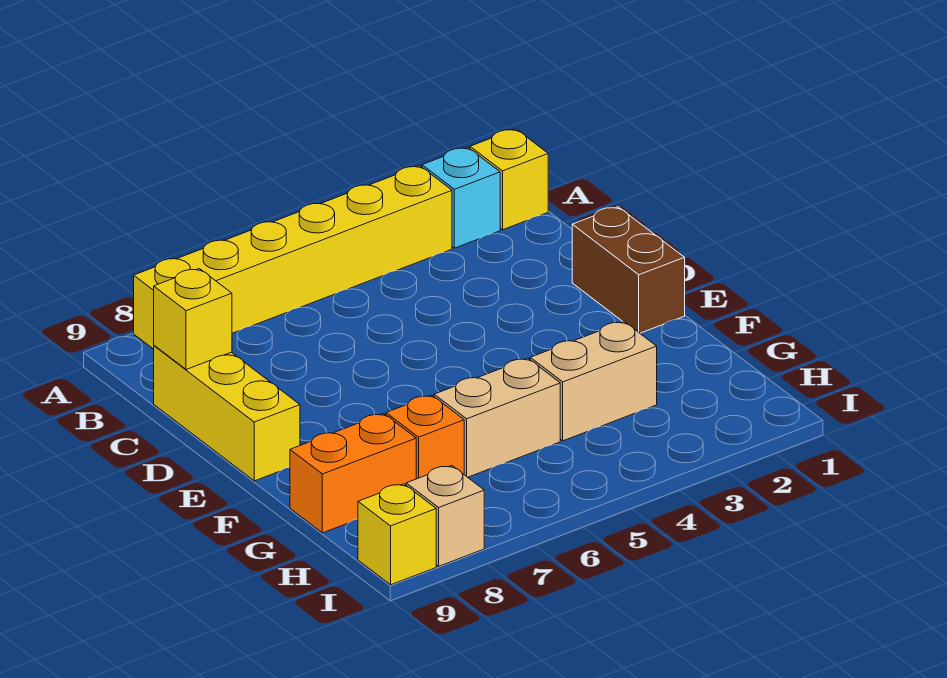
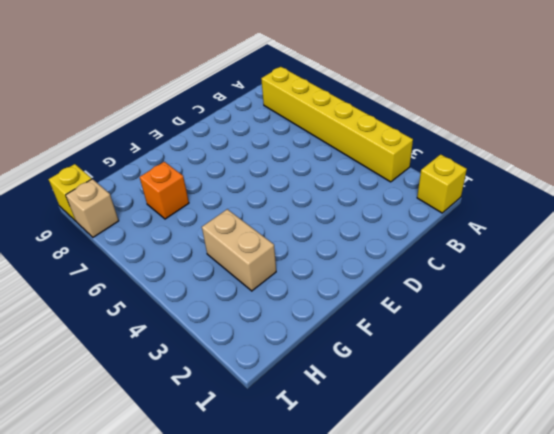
none -> cyan brick A2 level 1
none -> yellow brick C9:E9 level 1
none -> brown brick D1:E1 level 1

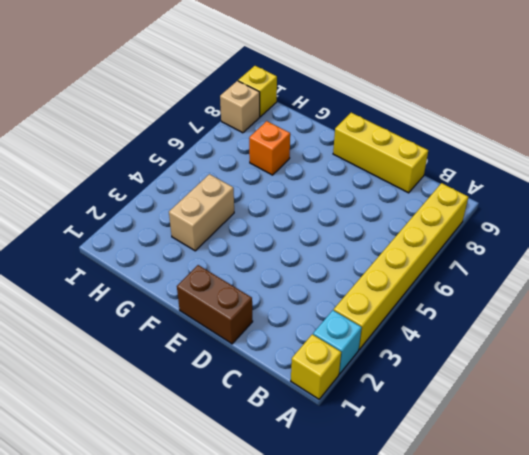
none -> tan brick G5:G6 level 1
none -> orange brick G8:G9 level 1
none -> yellow brick C9 level 2

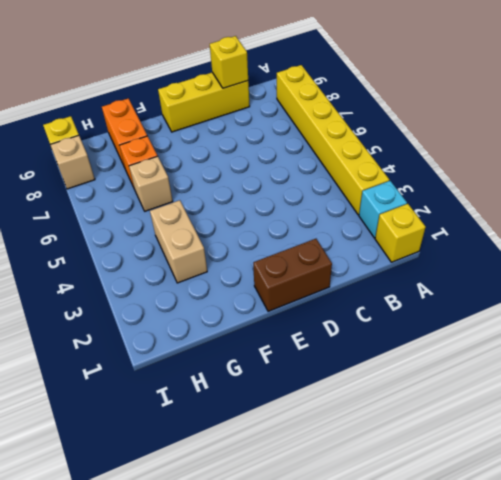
tan brick G6 level 1 -> tan brick G5:G6 level 1

